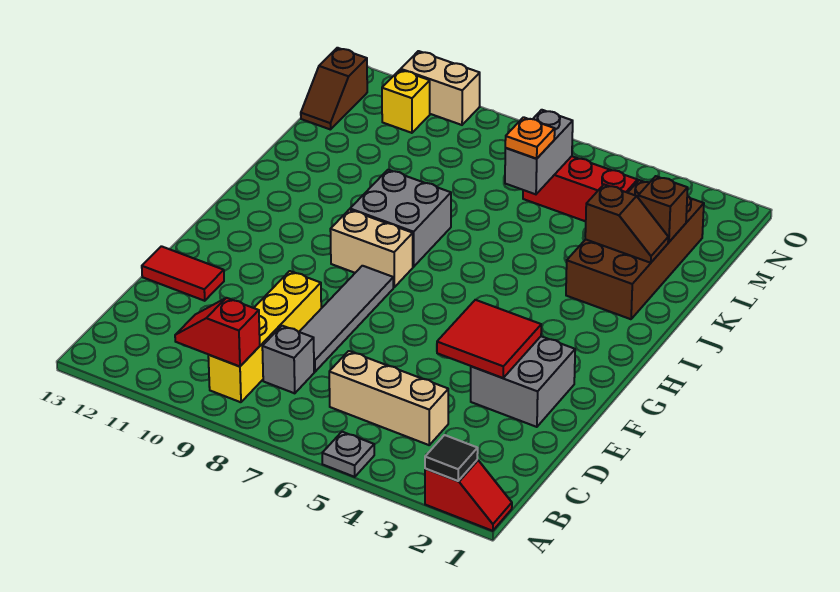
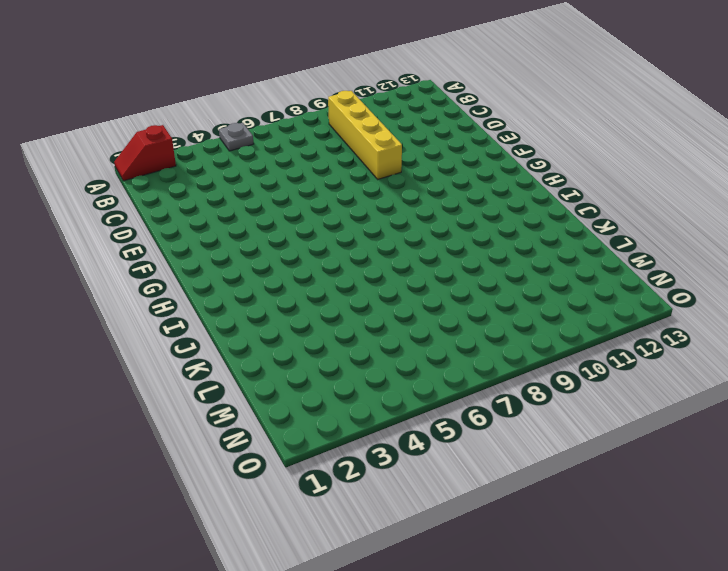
none -> tan brick C4:C6 level 1
none -> grey brick C8 level 1
none -> grey tile D8:G8 level 1

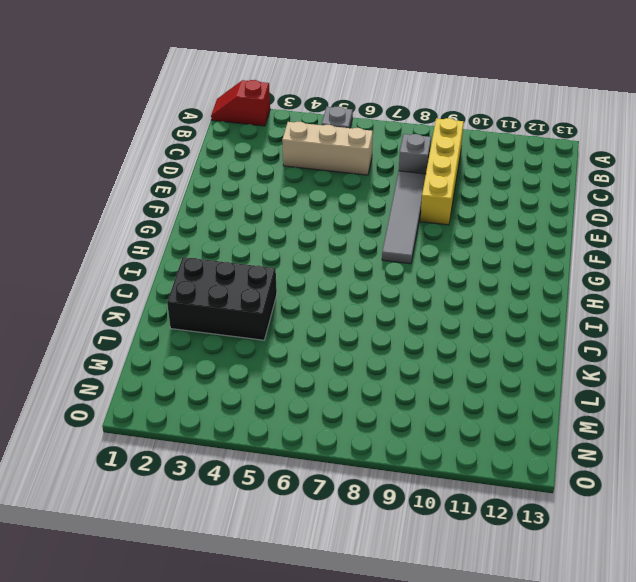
black brick J2:K4 level 1 -> brown brick J2:M3 level 1
none -> grey brick E2:F3 level 1
none -> red tile E12:E13 level 1
none -> tan brick H8:H9 level 1

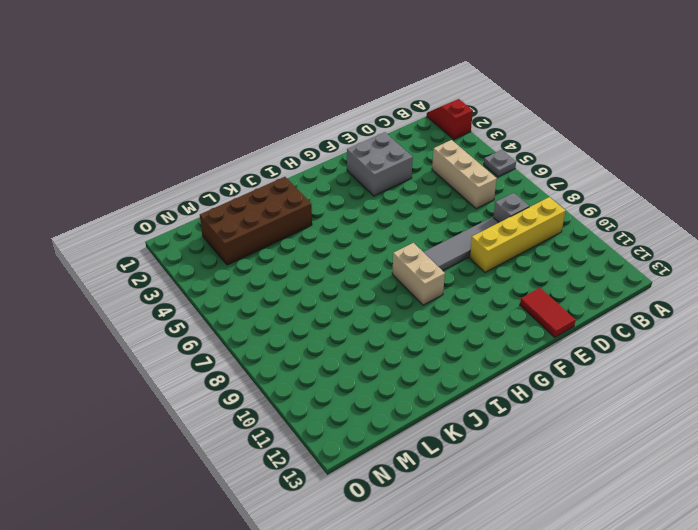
none -> grey brick I8:J9 level 1
none -> red brick M4:M6 level 1
none -> brown slope M13:N13 level 1 top N

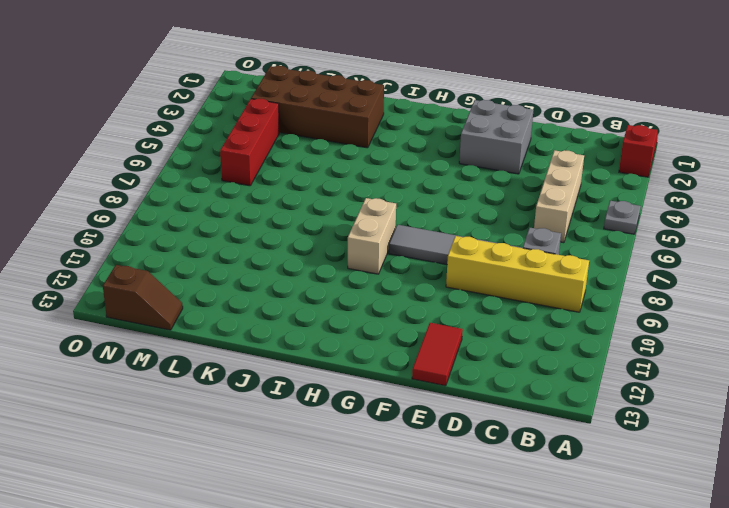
none -> grey brick I8:J9 level 1
none -> yellow brick N11 level 1
none -> tan brick O10:O11 level 1

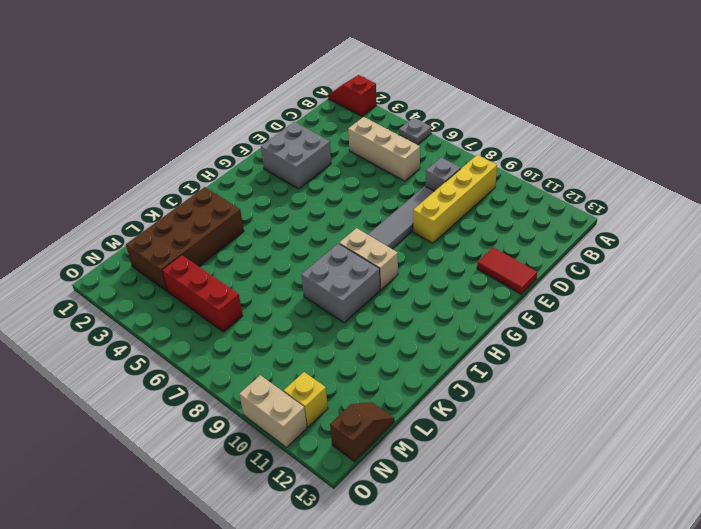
none -> black tile A2 level 2
none -> red slope B9:B10 level 2 top 9
none -> red tile E3:F4 level 2

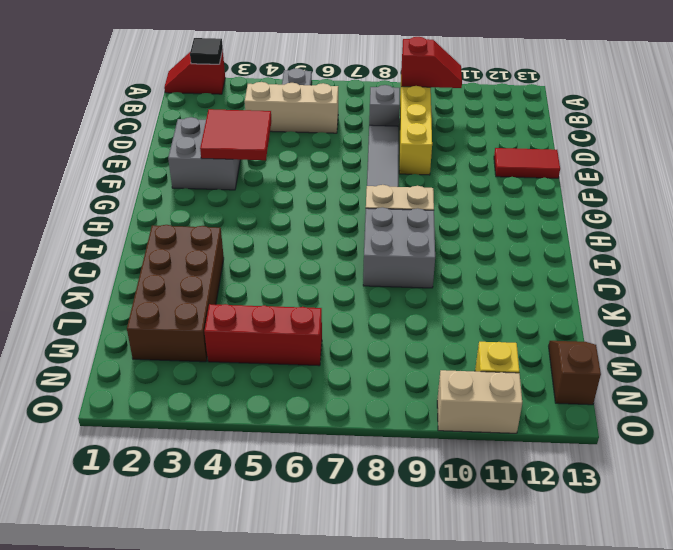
none -> brown slope K2:K3 level 2 top 3
none -> brown brick L2 level 2
none -> grey brick L6:M6 level 2

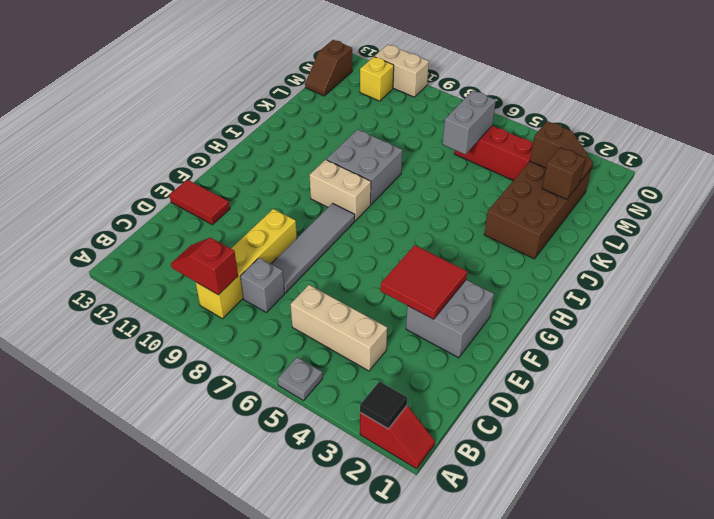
brown slope M2:M3 level 2 top 3 -> brown slope K2:K3 level 2 top 3
none -> orange plate L6 level 3

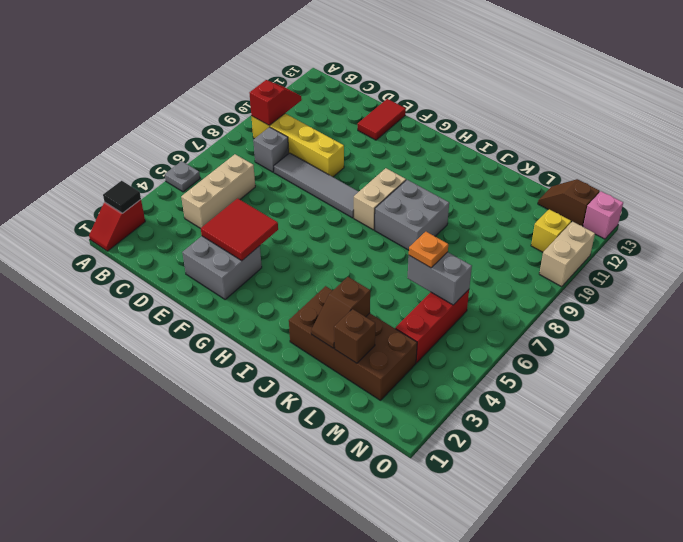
pink brick O13 level 1 -> none

